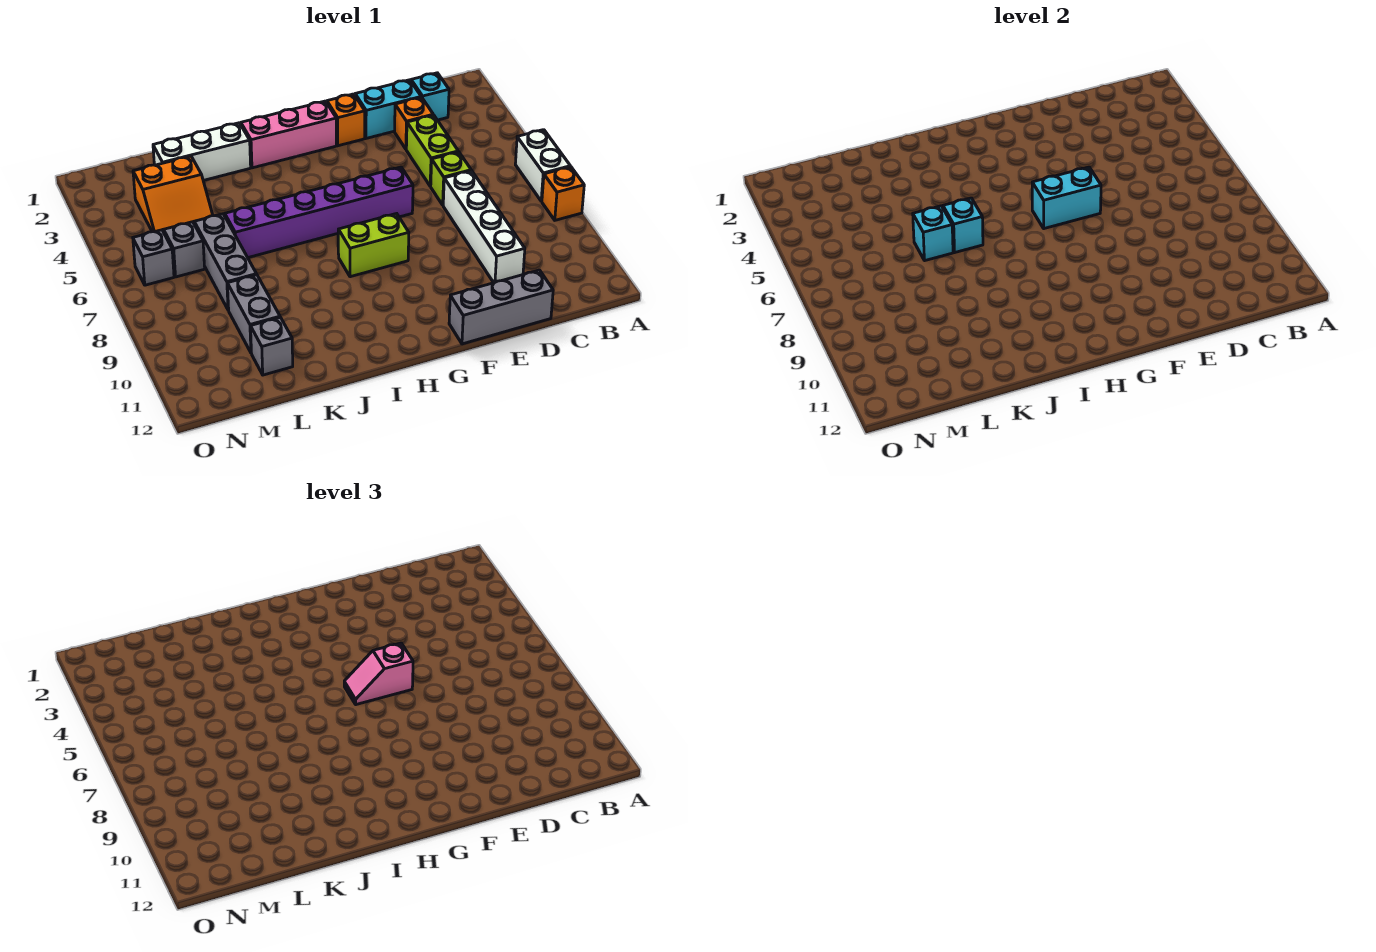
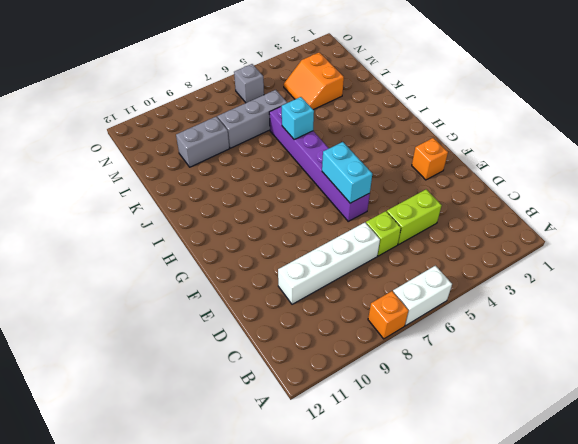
none -> cyan brick C2 level 1
none -> cyan brick D2:E2 level 1
none -> orange brick D3 level 1

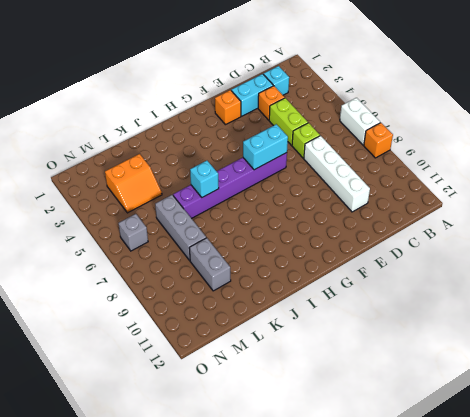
none -> grey brick D12:F12 level 1
none -> pink brick G2:I2 level 1
none -> lime brick G8:H8 level 1

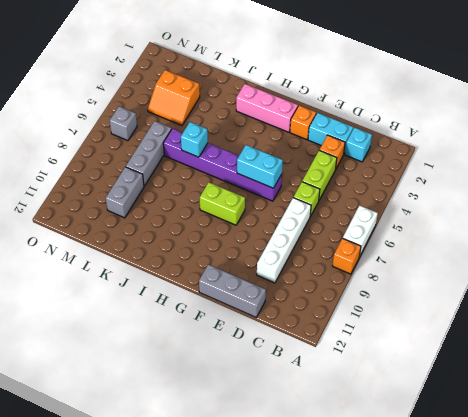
none -> white brick J2:L2 level 1
none -> grey brick L11 level 1
none -> grey brick M6 level 1

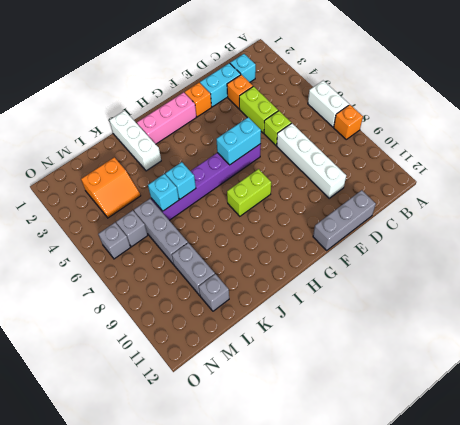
white brick J1:J3 level 1 -> white brick J2:L2 level 1
none -> pink slope F6:G6 level 3 top F

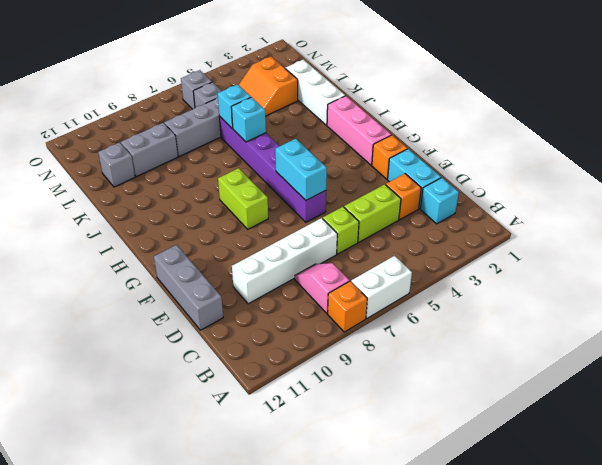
pink slope B8:C8 level 1 top B -> pink slope F6:G6 level 3 top F

